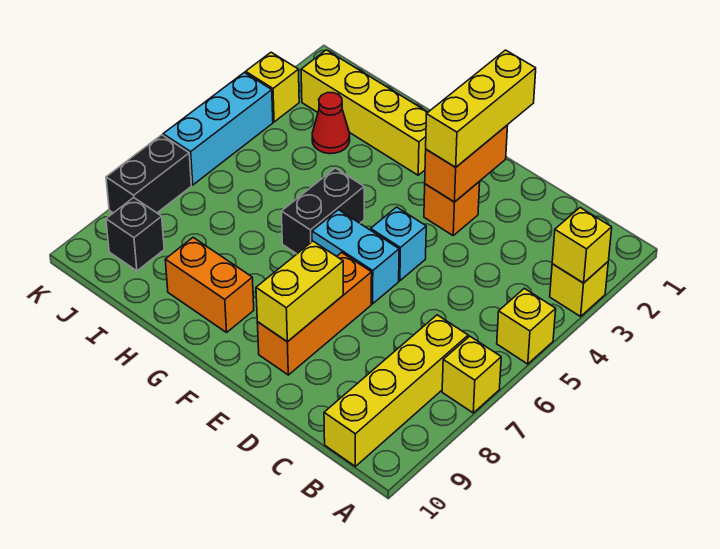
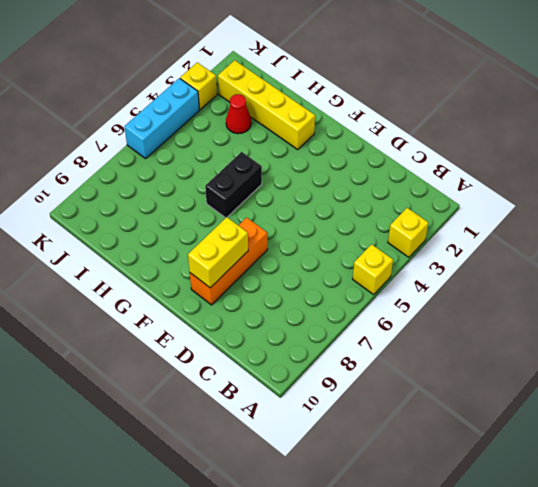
none -> yellow brick A7 level 1
none -> yellow brick B7:B10 level 1
none -> orange brick E3 level 1

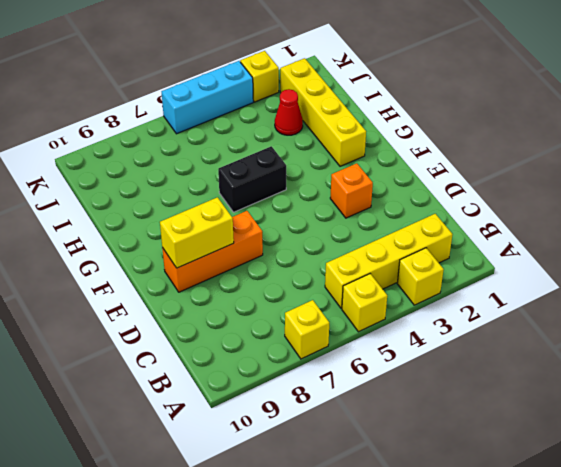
yellow brick B2:B5 level 1 -> yellow brick B7:B10 level 1
none -> cyan brick E5 level 1
none -> cyan brick E6:F6 level 1
none -> orange brick G9:H9 level 1

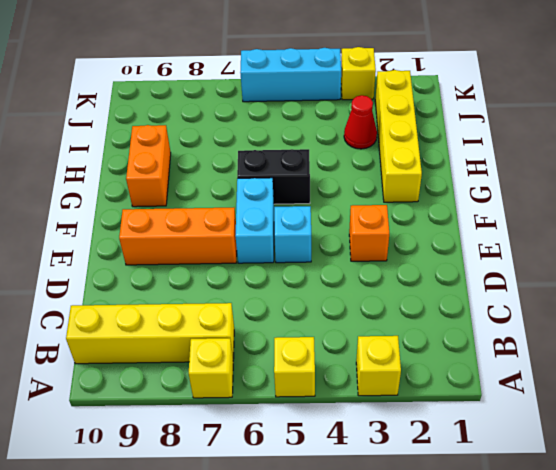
none -> black brick J9 level 1
none -> black brick K7:K8 level 1
none -> yellow brick A3 level 2

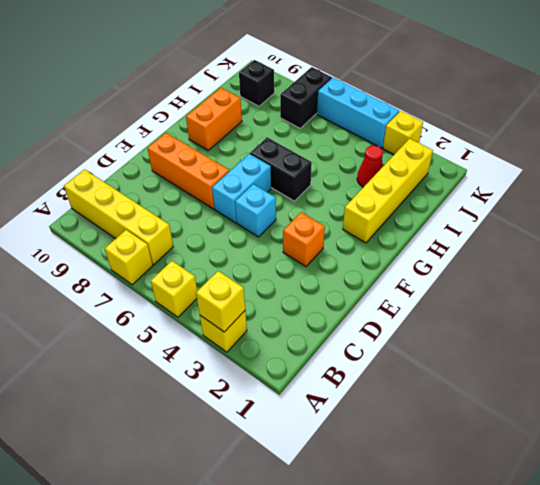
black brick J7:K7 level 1 -> black brick K7:K8 level 1
none -> orange brick E2:E3 level 2
none -> yellow brick E8:E9 level 2
none -> yellow brick E1:E3 level 3

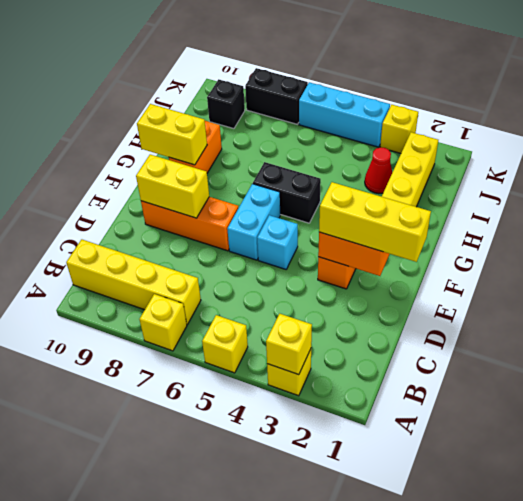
yellow brick G9:G10 level 2 -> none

